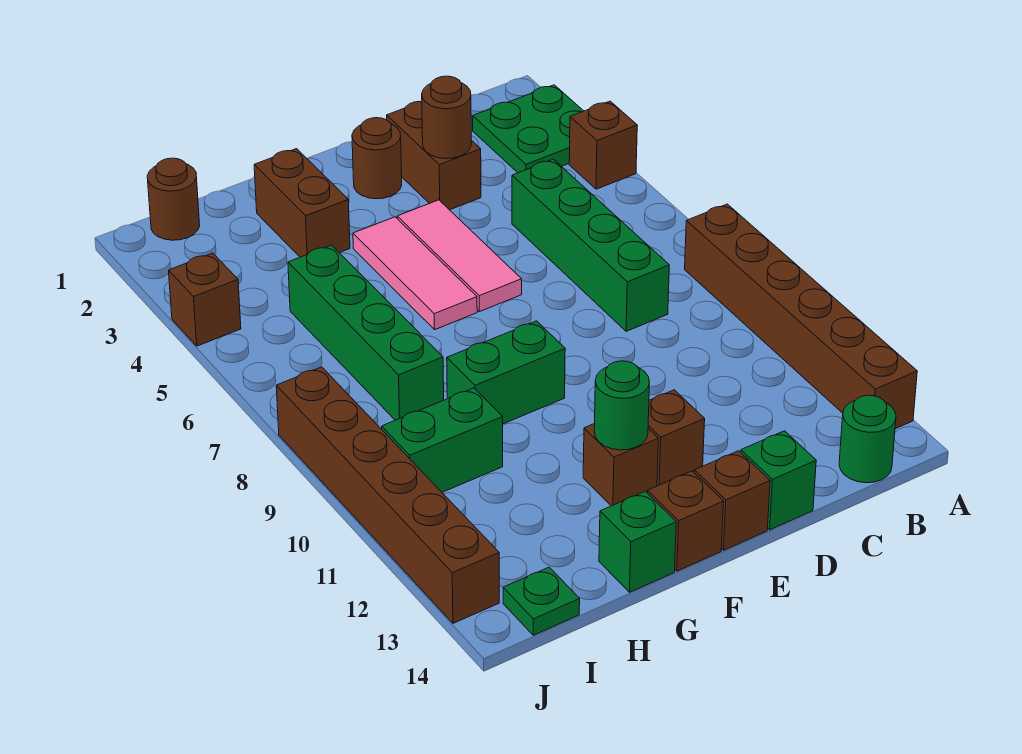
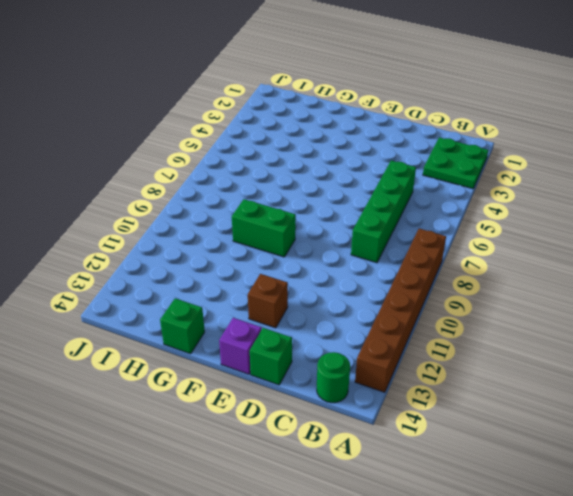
purple brick E14 level 1 -> brown brick E14 level 1
none -> brown brick A4 level 1
none -> brown brick D2:D3 level 1
none -> brown round brick E2 level 1

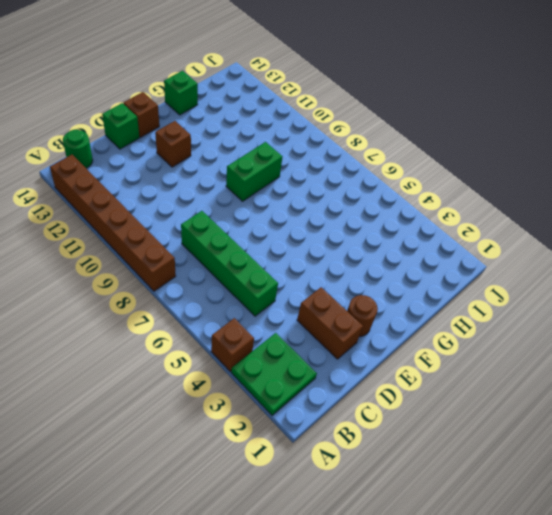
none -> pink tile E4:E6 level 1
none -> pink tile F4:F6 level 1
none -> brown brick F12 level 1

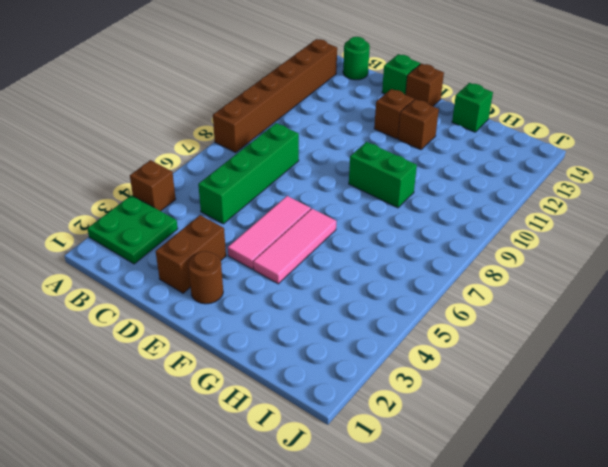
none -> brown brick F14 level 1
none -> brown brick G2:G3 level 1
none -> green brick H5:H8 level 1

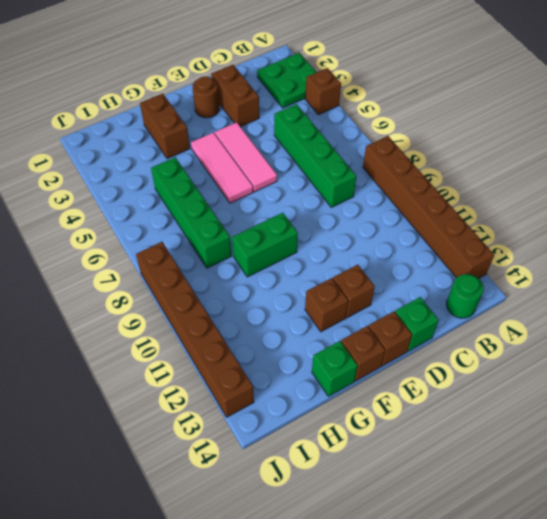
none -> green brick H10:I10 level 1
none -> brown round brick I1 level 1
none -> green plate I14 level 1

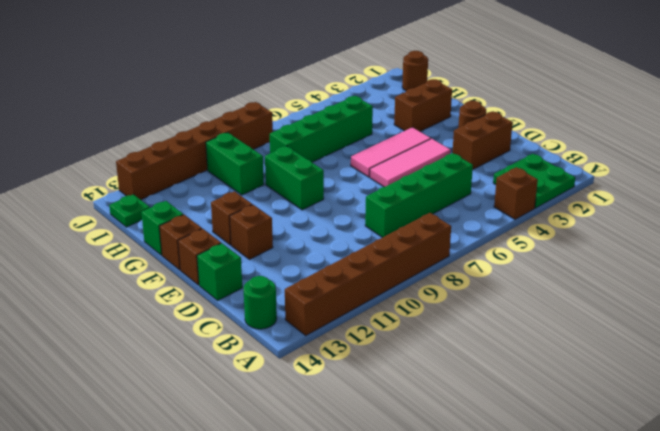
none -> brown brick J4 level 1
none -> brown round brick D3 level 2
none -> green round brick F12 level 2

